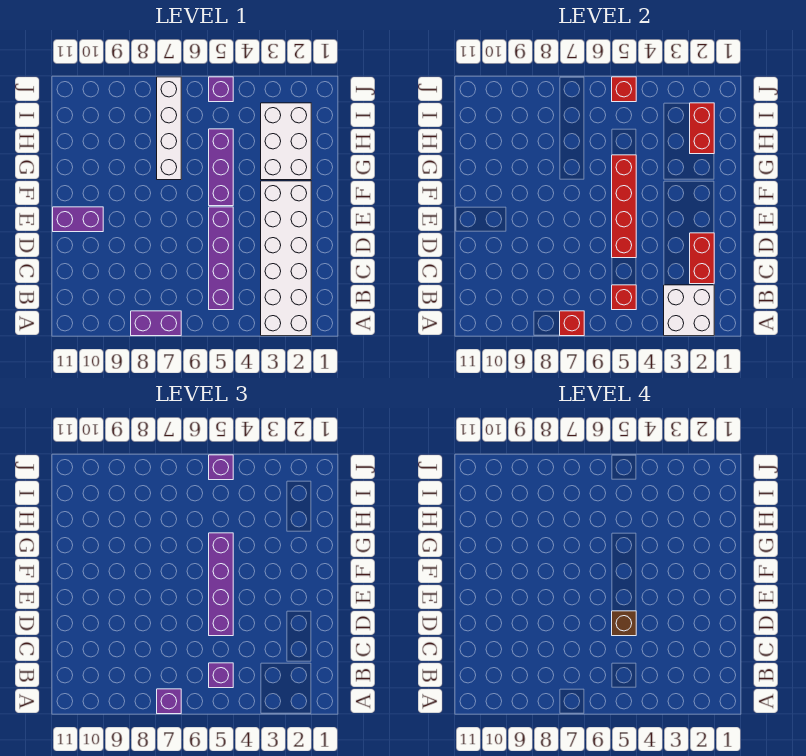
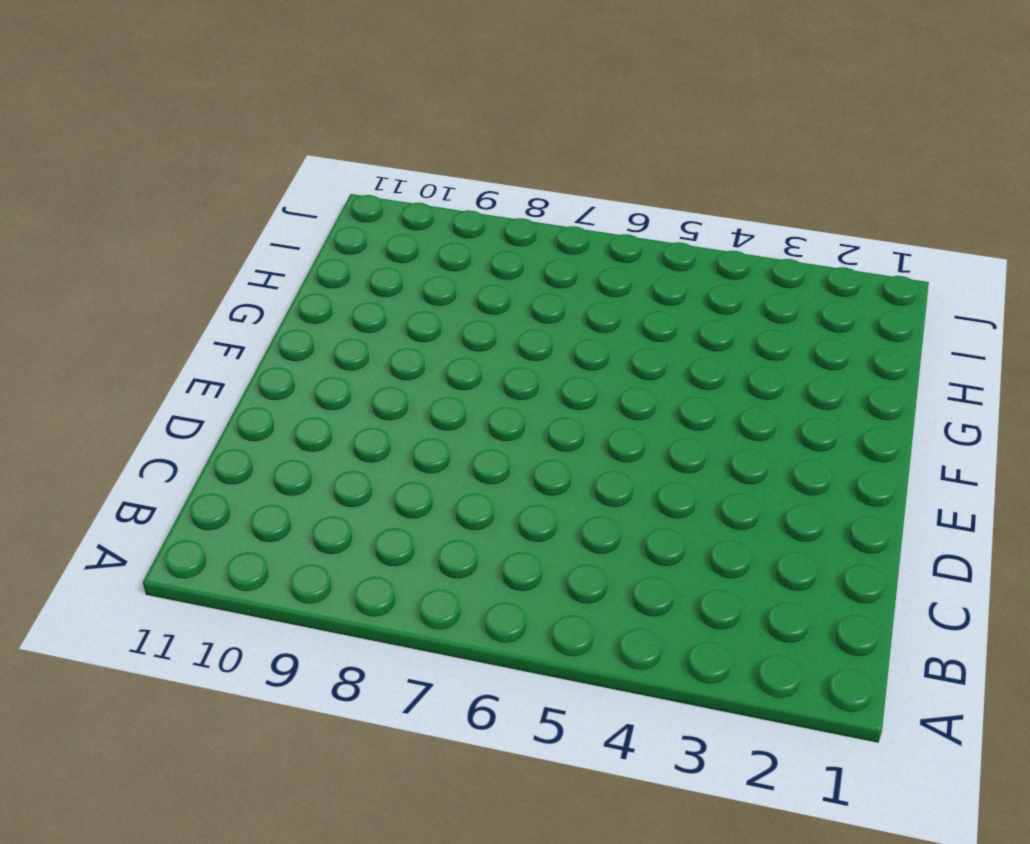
none -> white brick A2:F3 level 1
none -> purple brick A7:A8 level 1
none -> purple brick B5:E5 level 1

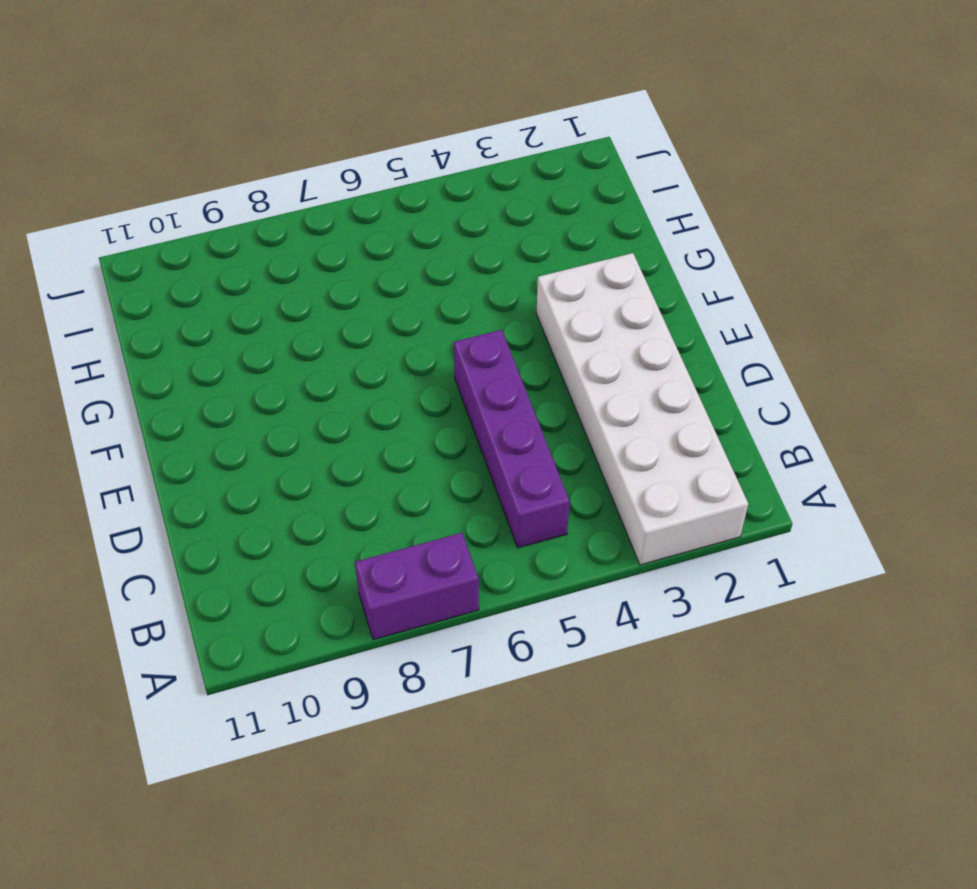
none -> purple brick E10:E11 level 1
none -> purple brick F5:H5 level 1
none -> white brick G2:I3 level 1

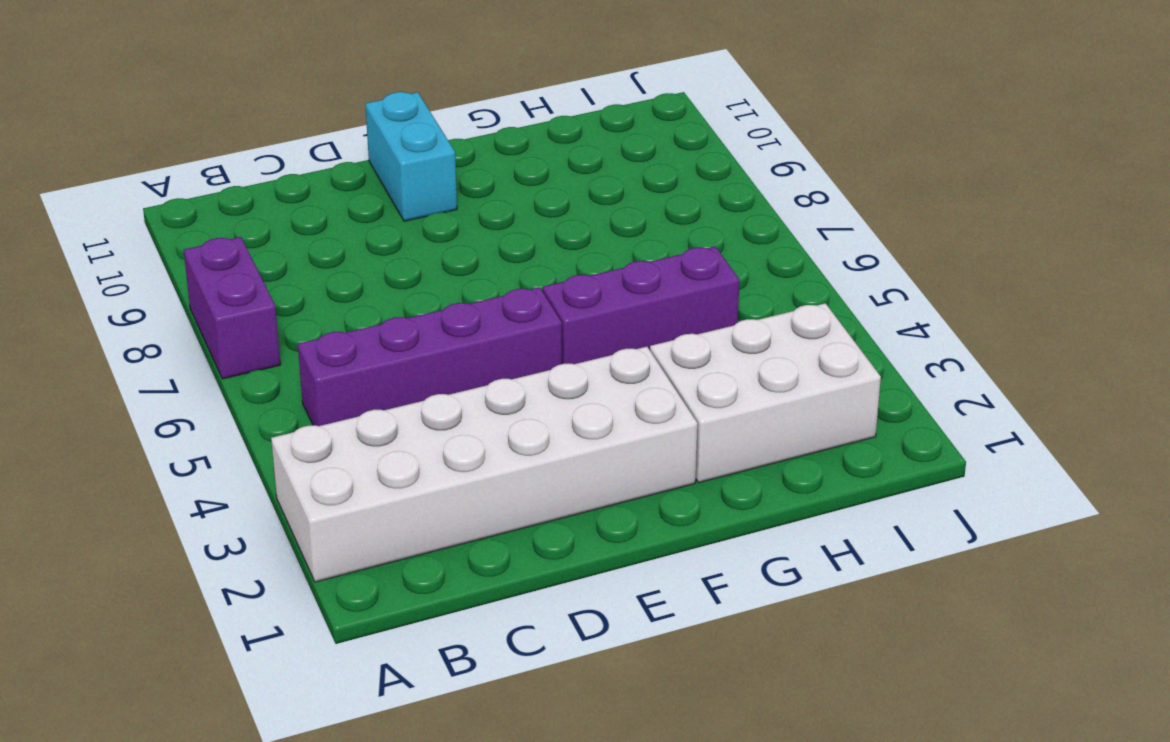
cyan brick E10:E11 level 1 -> purple brick E10:E11 level 1
none -> white brick G7:J7 level 1
none -> purple brick J5 level 1
none -> white brick A2:B3 level 2

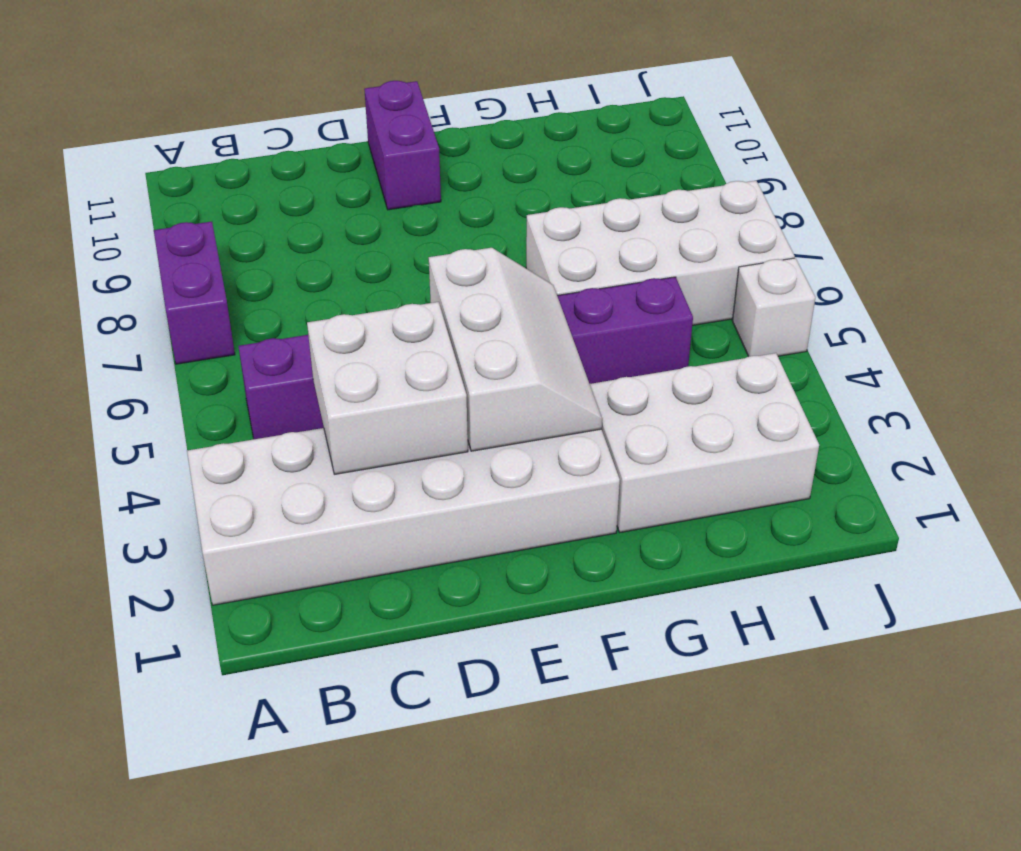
white brick C3:D4 level 2 -> white brick A2:B3 level 2
white slope E3:F5 level 2 top E -> red brick D5:G5 level 2
white brick G6:J7 level 1 -> white brick G7:J7 level 1
white brick J5 level 1 -> purple brick J5 level 1
none -> red brick A7 level 2
none -> red brick B5 level 2
none -> red brick C2:D2 level 2

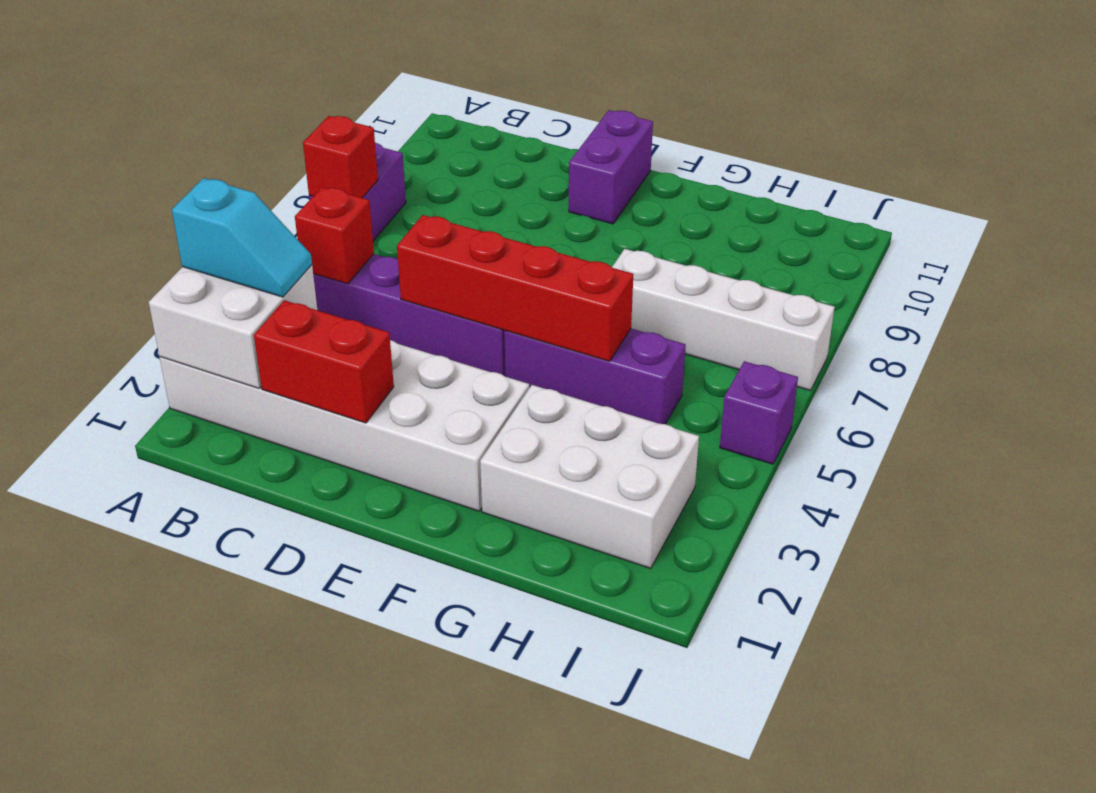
cyan slope A3:B3 level 3 top A -> none
none -> red brick H2:I2 level 2
none -> red brick J5 level 2
none -> purple brick A7 level 3

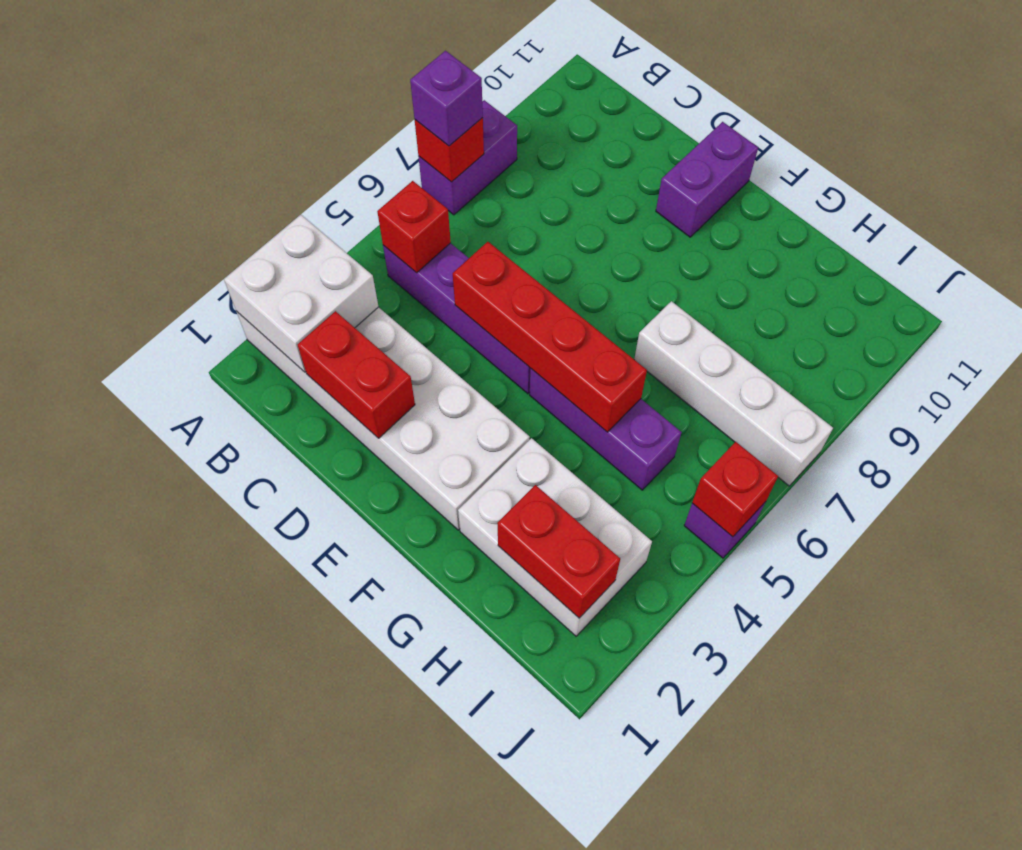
none -> purple brick B5 level 3
none -> purple brick D5:G5 level 3
none -> purple brick J5 level 3

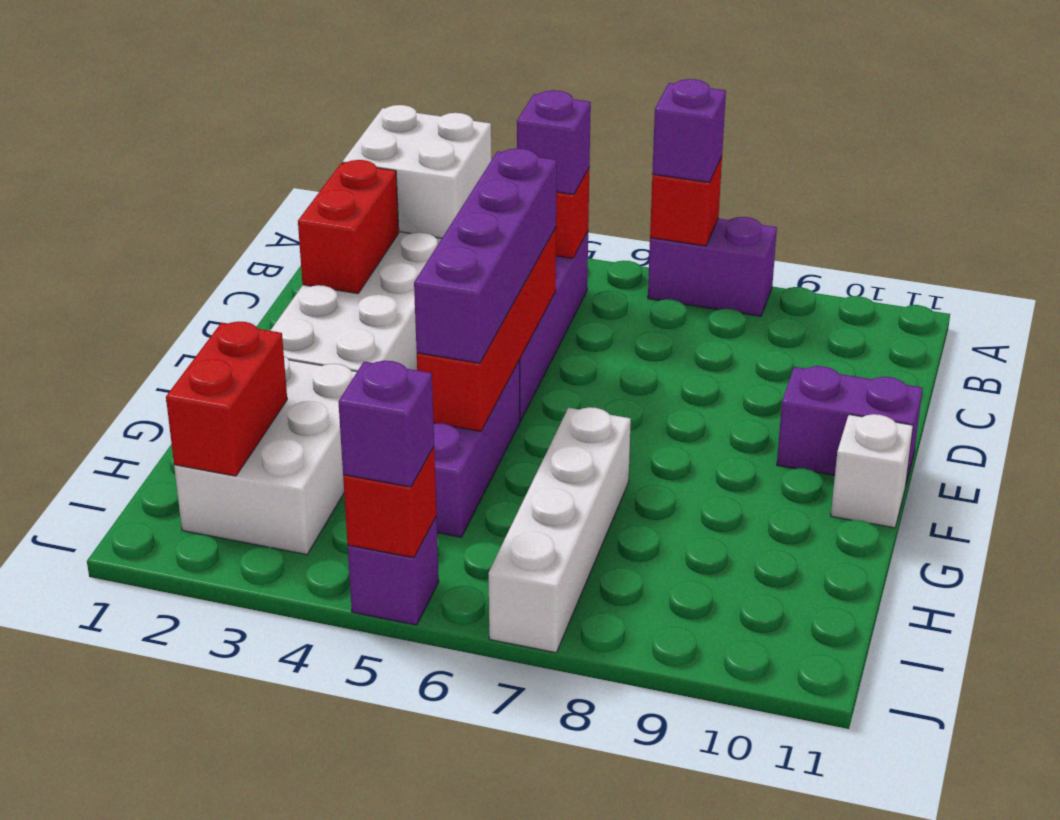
white brick F11 level 1 -> none
none -> brown brick D5 level 4

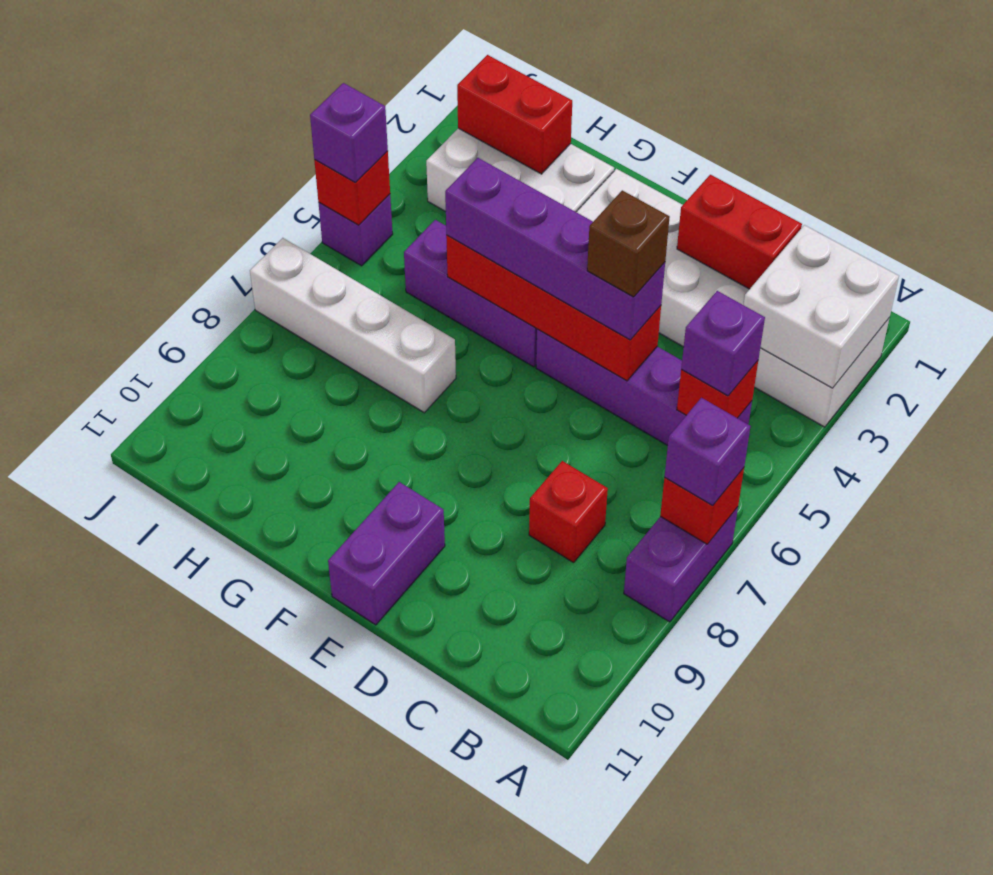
red brick C8 level 1 -> none

